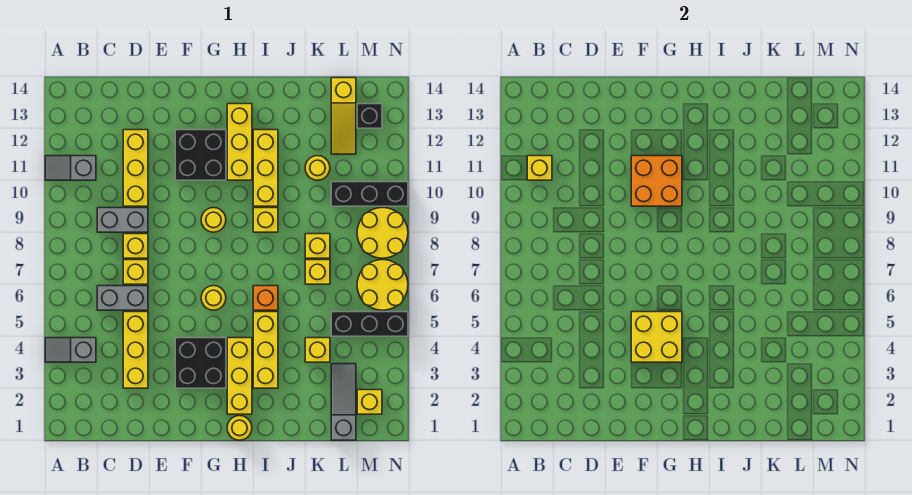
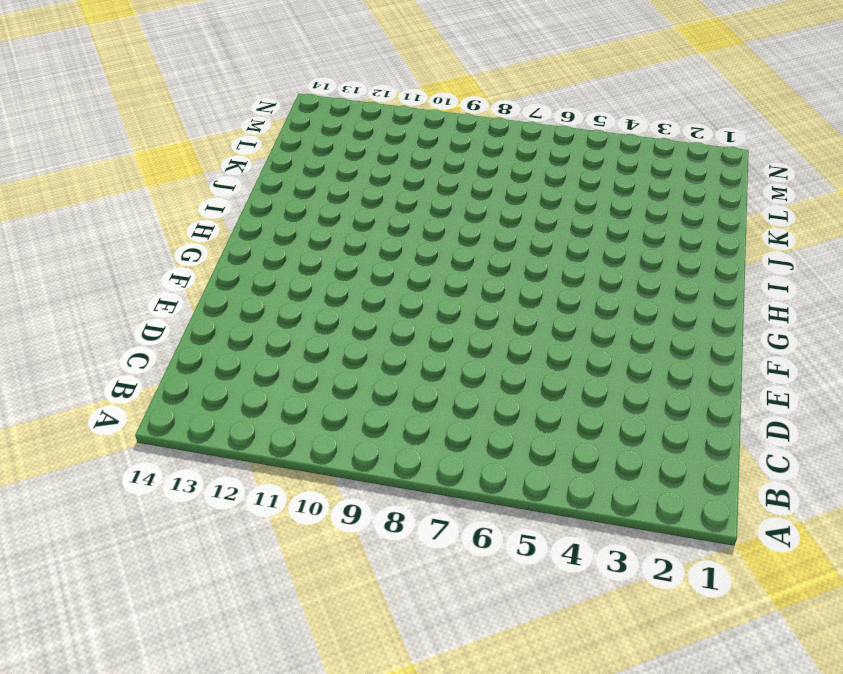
none -> grey slope A4:B4 level 1 top B
none -> grey slope A11:B11 level 1 top B
none -> grey brick C6:D6 level 1
none -> grey brick C9:D9 level 1

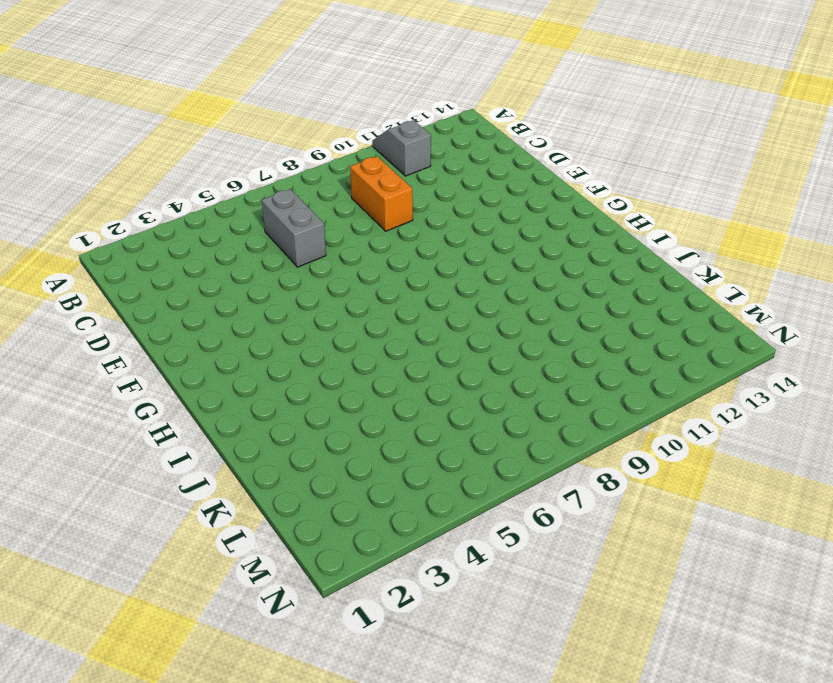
orange brick C9:D9 level 1 -> grey brick C9:D9 level 1
none -> grey slope A4:B4 level 1 top B
none -> yellow brick D3:D5 level 1
none -> yellow brick D7 level 1
none -> yellow brick D8 level 1

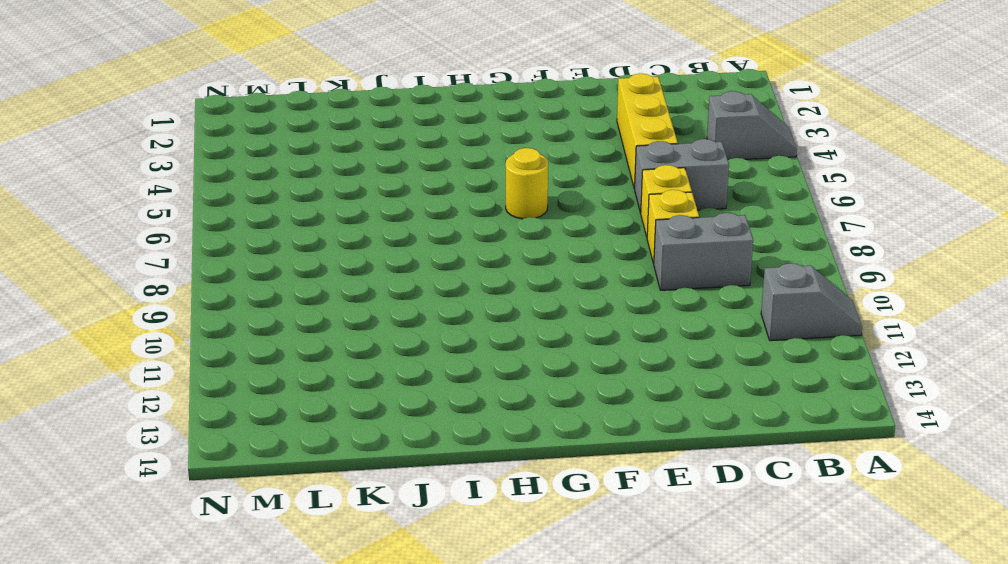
none -> yellow brick D10:D12 level 1
none -> black brick F3:G4 level 1
none -> black brick F11:G12 level 1
none -> yellow round brick G9 level 1

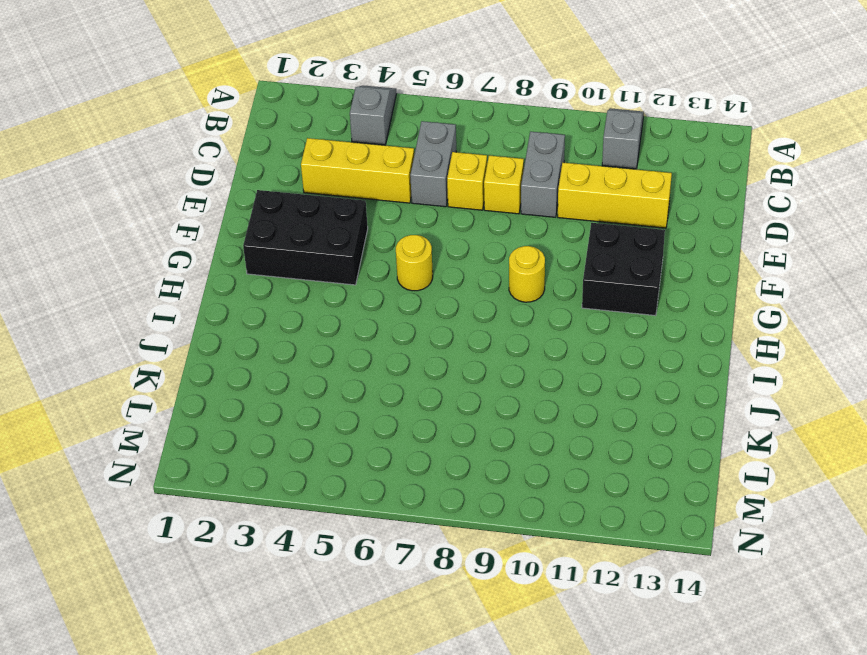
black brick F2:G4 level 1 -> black brick F3:G4 level 1
none -> yellow round brick H1 level 1
none -> yellow brick H2:H4 level 1
none -> yellow brick H11:H13 level 1
none -> yellow brick I3:I5 level 1

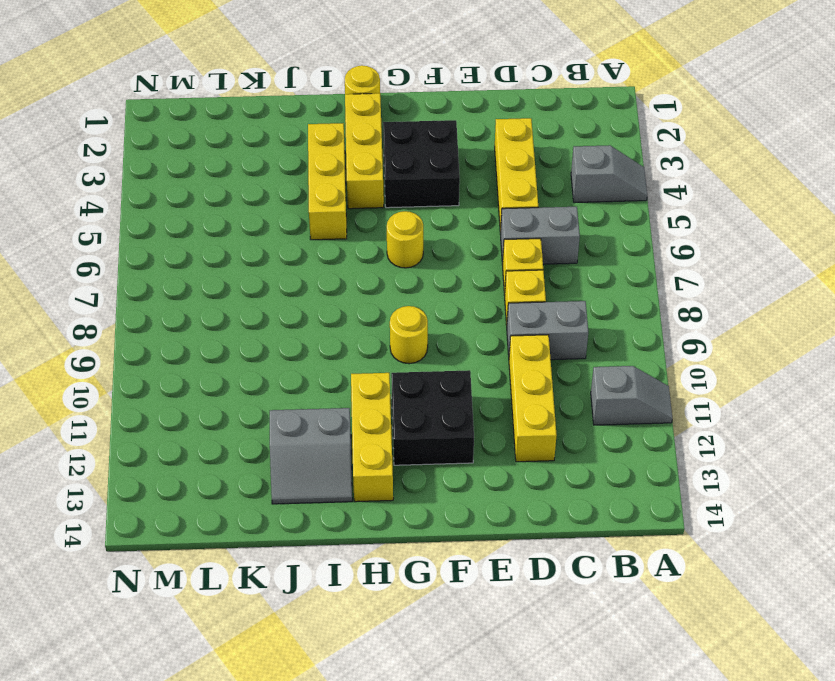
grey slope I12:J13 level 1 top 12 -> yellow brick I10:I12 level 1
none -> orange brick I6 level 1
none -> yellow brick I9 level 1
none -> yellow brick K4 level 1
none -> yellow brick K7 level 1

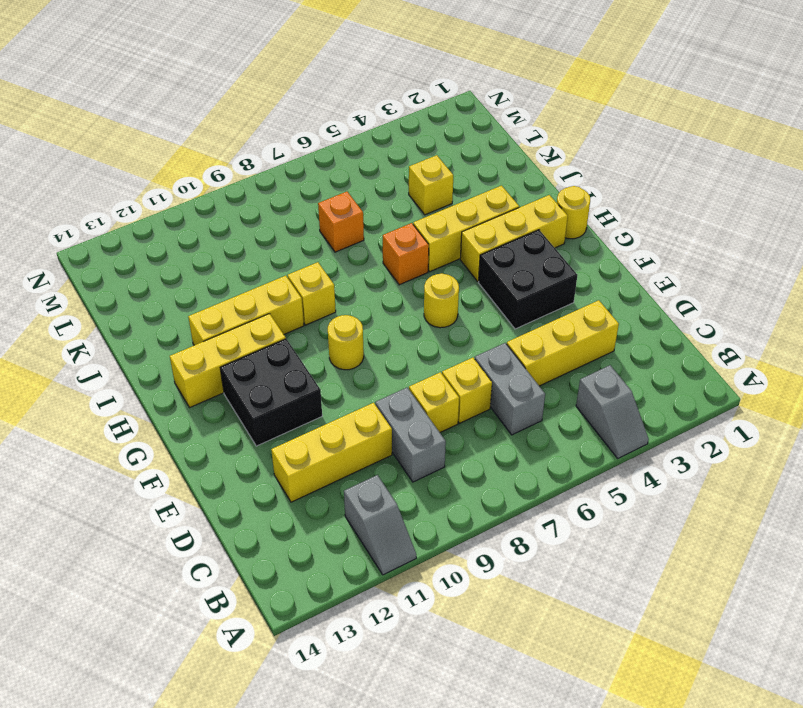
orange brick K7 level 1 -> yellow brick K7 level 1
none -> yellow brick K8 level 1
none -> yellow round brick K11 level 1
none -> grey slope L1:L3 level 1 top 1
none -> black brick L5:N5 level 1

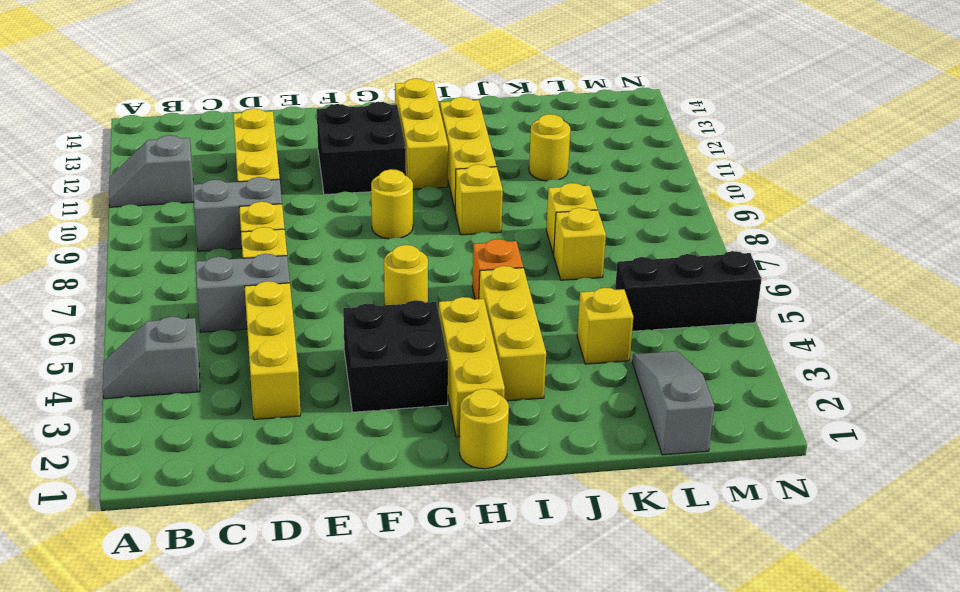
none -> black brick L10:N10 level 1
none -> yellow slope L12:L14 level 1 top 14
none -> yellow brick M2 level 1
none -> yellow round brick M6:N7 level 1

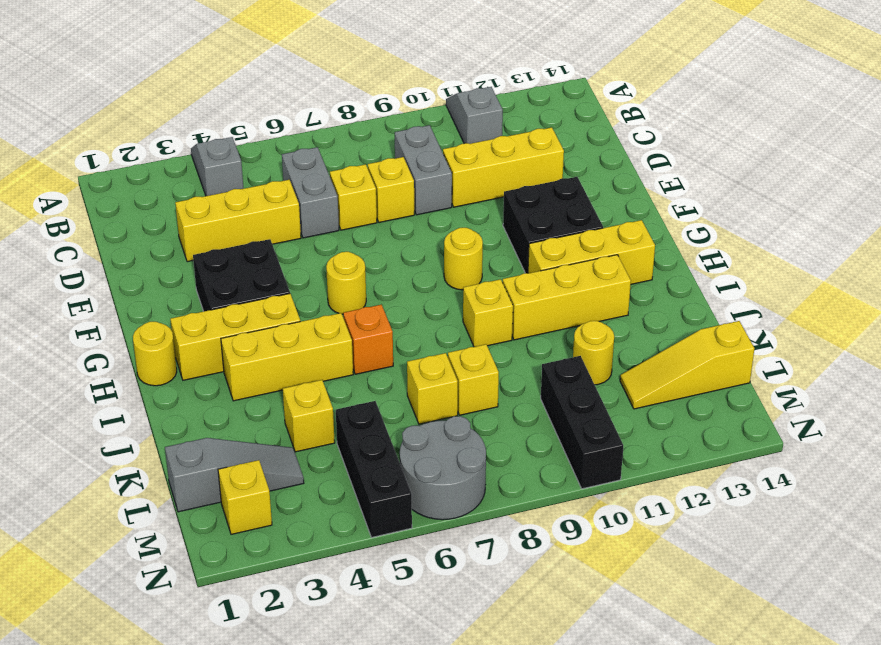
grey round brick M6:N7 level 1 -> yellow round brick M6:N7 level 1
none -> yellow round brick M8:N9 level 1
none -> black brick M13 level 1
none -> yellow brick B11 level 2
none -> yellow brick F4:G5 level 2

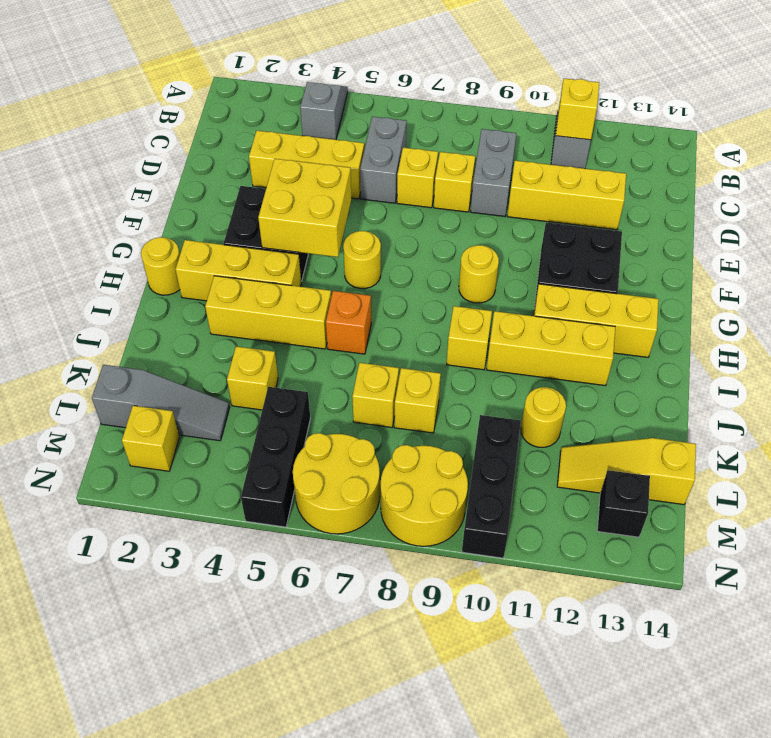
none -> orange brick F10:G11 level 2

